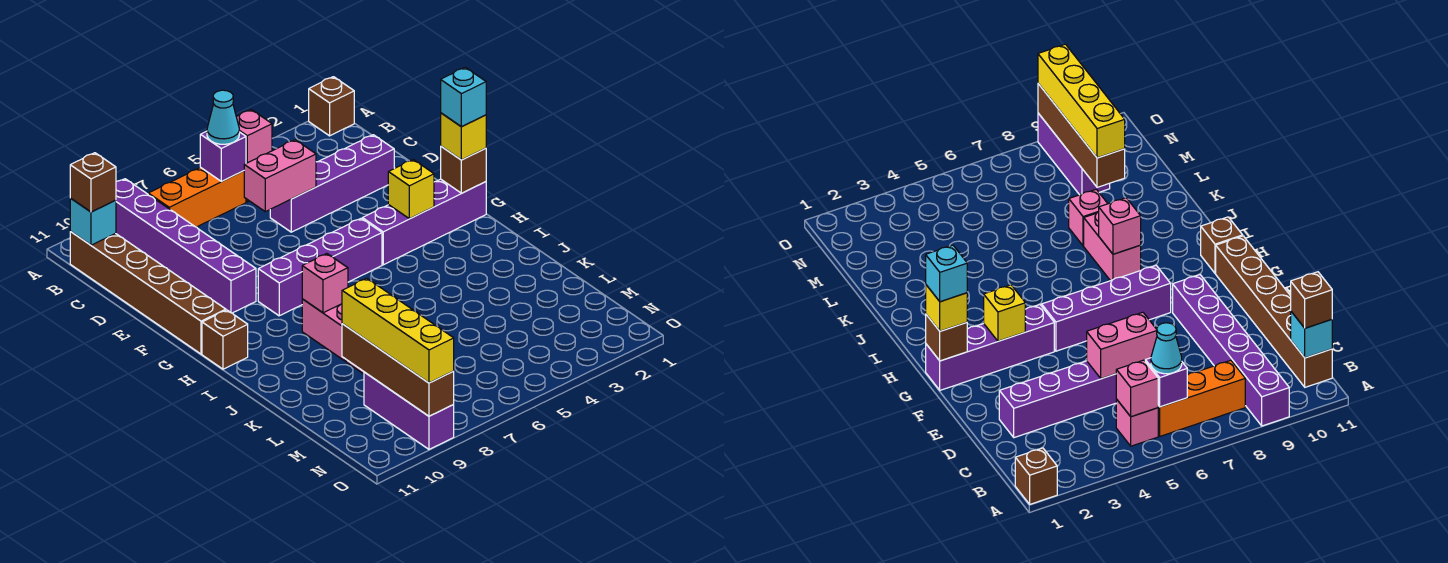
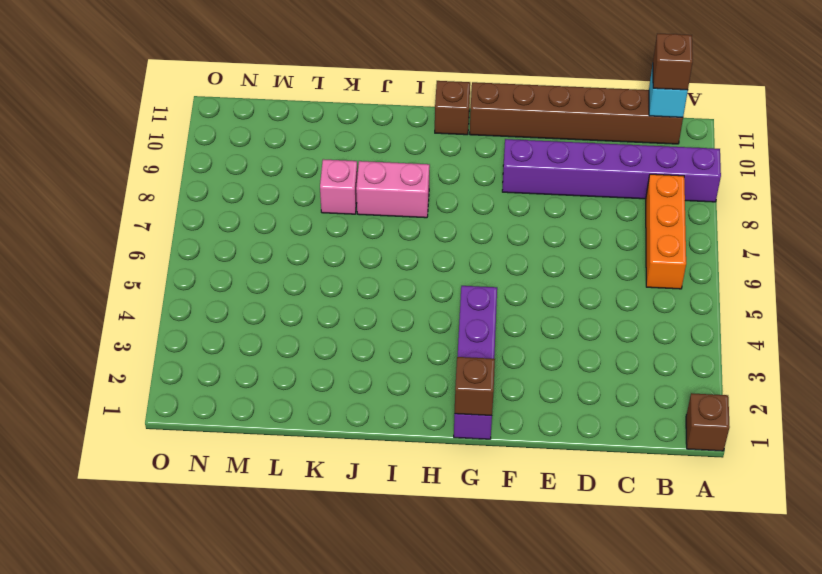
none -> pink brick B5 level 1
none -> purple brick D2:D5 level 1
none -> purple brick G5:G8 level 1

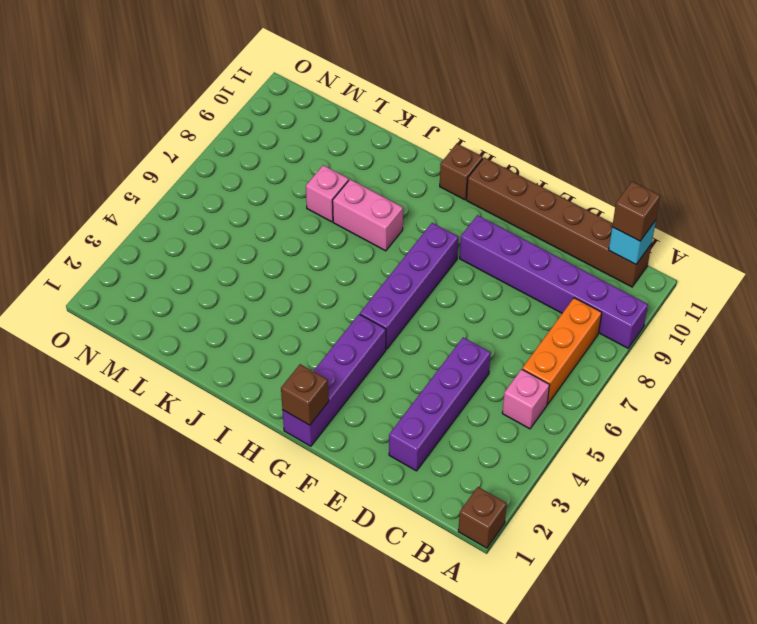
none -> purple brick M9:O9 level 1
none -> pink brick B5 level 2
none -> purple brick B6 level 2

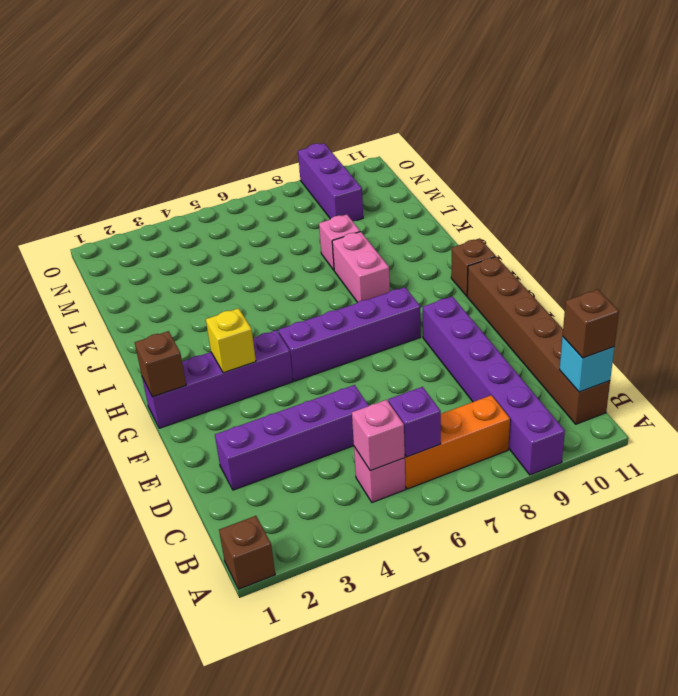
none -> pink brick D5:D6 level 2
none -> pink brick I8 level 2
none -> brown brick L9:O9 level 2

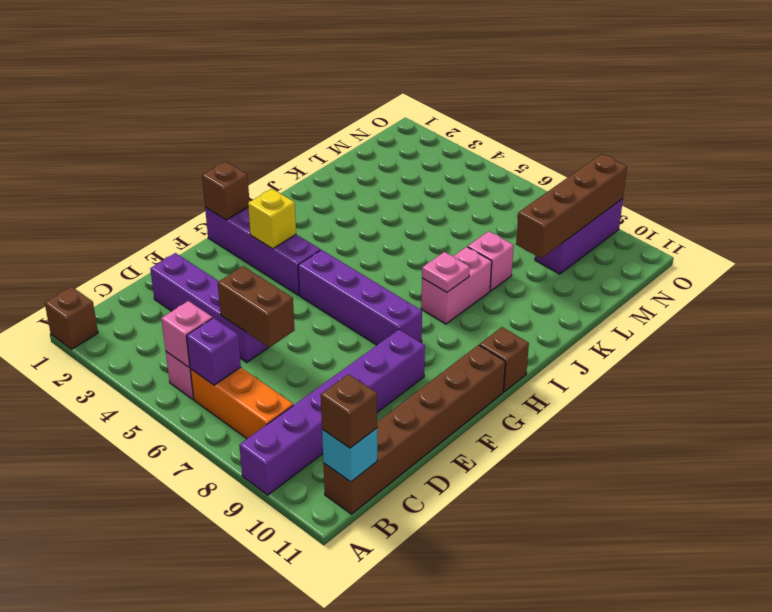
brown brick D5:D6 level 2 -> pink brick D5:D6 level 2
pink plate I8 level 2 -> pink brick I8 level 2
none -> cyan cone B6 level 3
none -> yellow brick G1 level 3
none -> yellow brick L9:O9 level 3

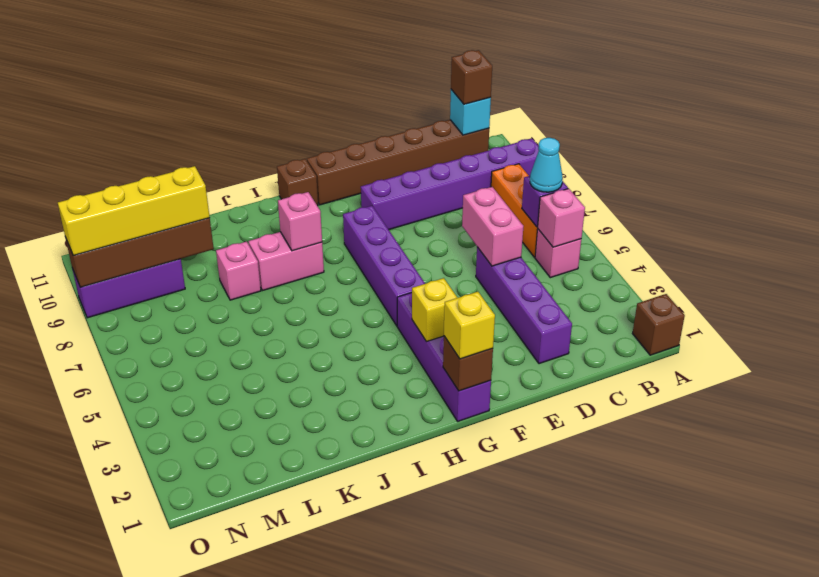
none -> cyan brick G1 level 4

